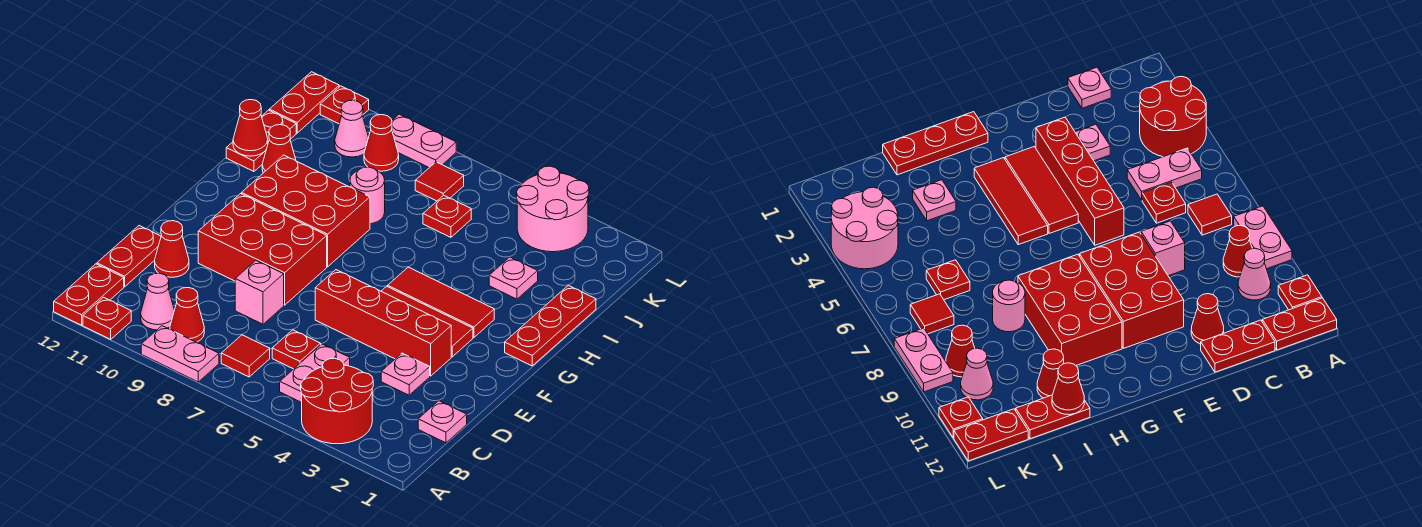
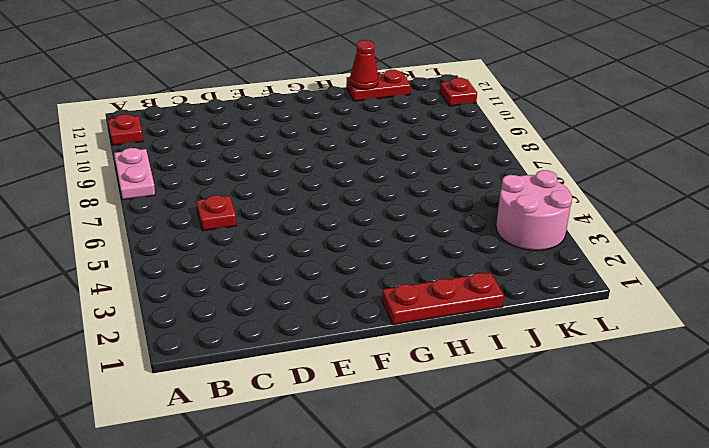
none -> red round brick A3:B4 level 1
none -> red plate A12:B12 level 1
none -> pink plate B5:C5 level 1
none -> red tile B7 level 1

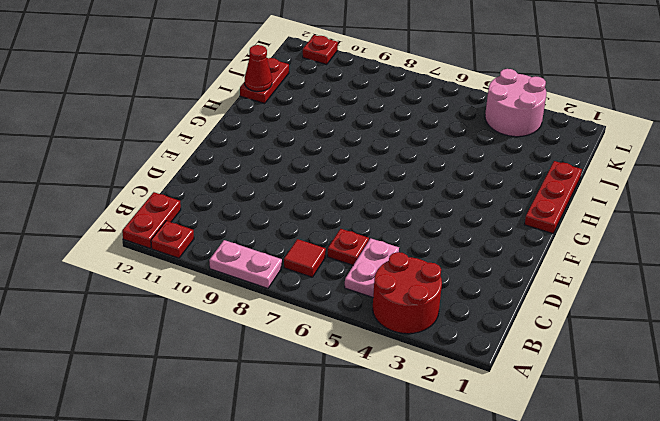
none -> red cone B9 level 1
none -> pink cone B10 level 1
none -> pink plate C1 level 1
none -> red plate C12:D12 level 1

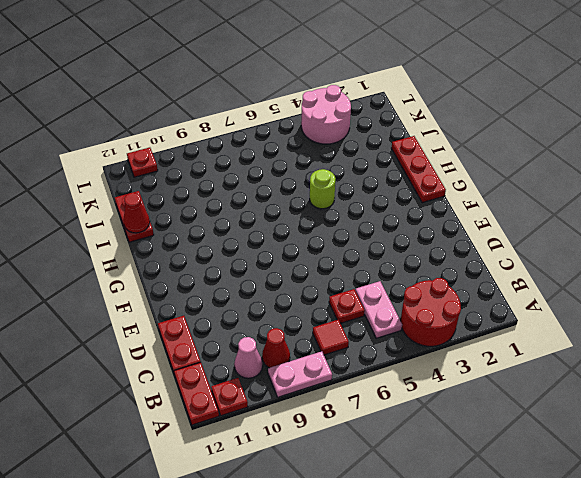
lime round brick H5 level 1 -> none
none -> pink plate C1 level 1
none -> pink plate D3 level 1
none -> pink brick D8 level 1
none -> red cone D11 level 1

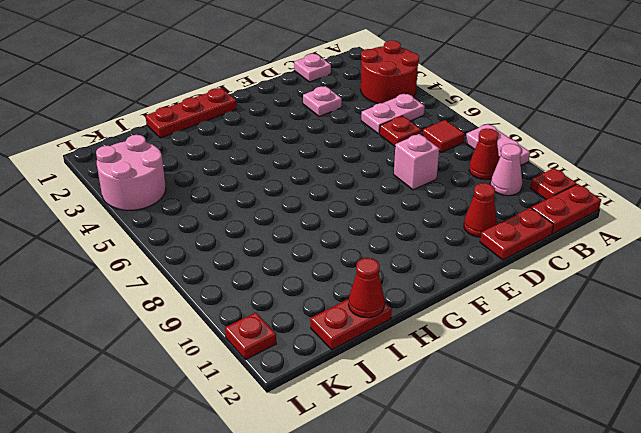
none -> red brick E3:E6 level 1
none -> red brick E8:F10 level 1
none -> red tile F3:F5 level 1
none -> red tile G3:G5 level 1

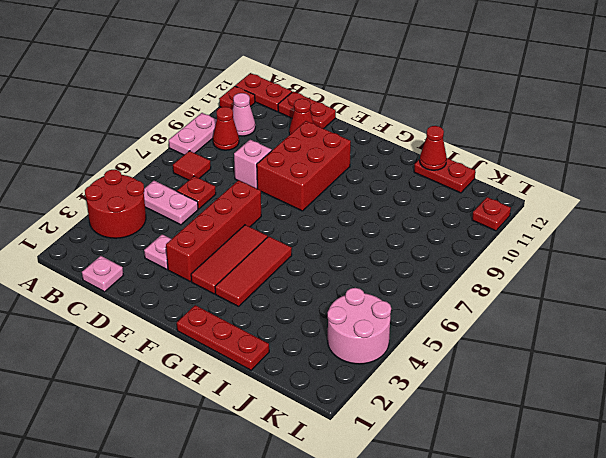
none -> red brick G8:H10 level 1
none -> pink plate I3 level 1
none -> pink round brick I8 level 1
none -> red cone I11 level 1

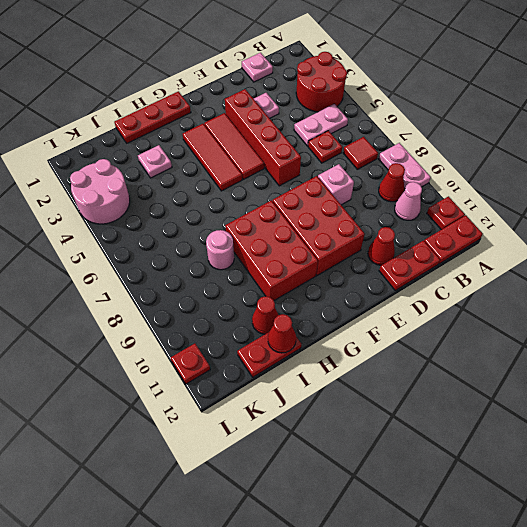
none -> red plate J6 level 1
none -> red tile K7 level 1
none -> red cone K9 level 1
none -> pink cone K10 level 1

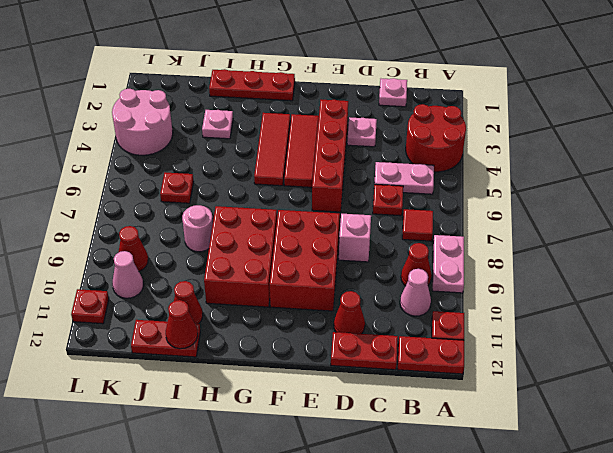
none -> red tile K7 level 1
none -> red plate K12:L12 level 1
none -> pink plate L8:L9 level 1

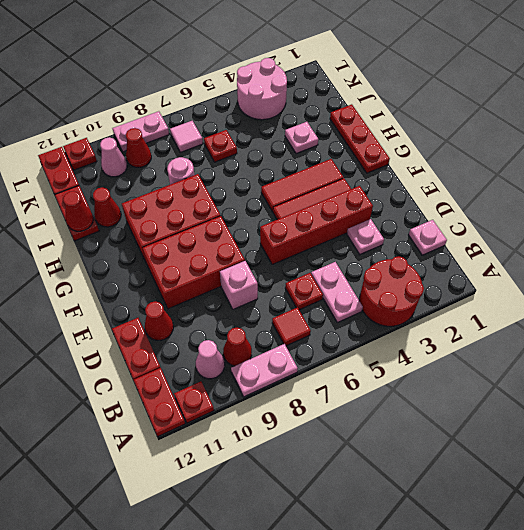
pink tile K7 level 1 -> red tile K7 level 1

